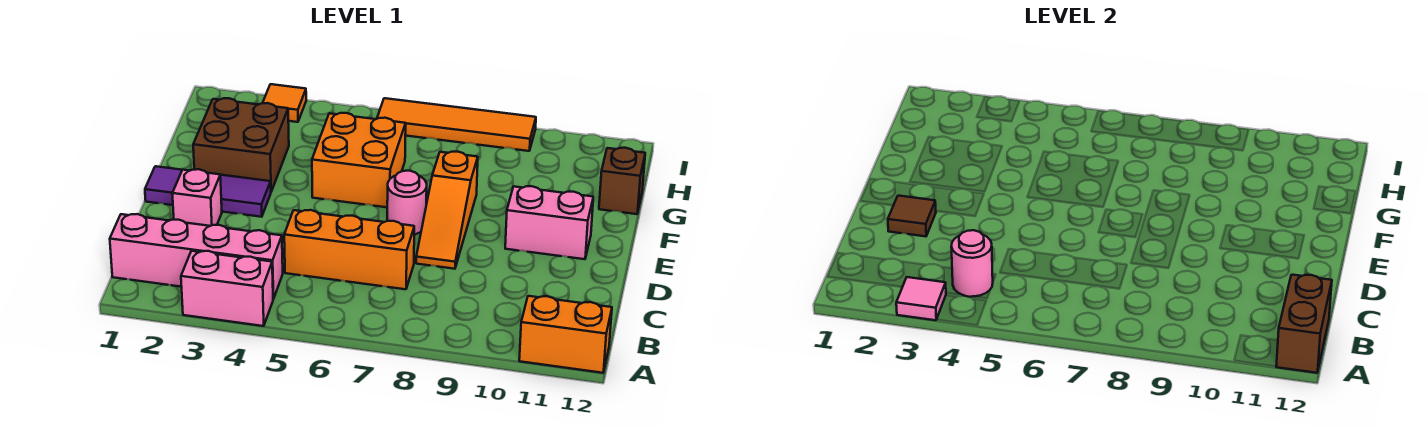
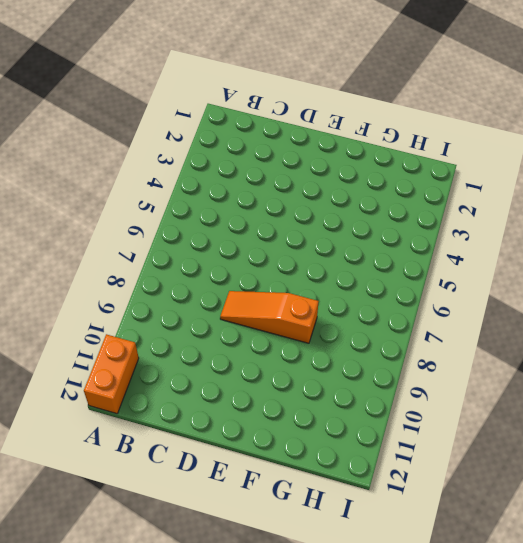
none -> pink brick A3:A4 level 1
none -> pink brick B1:B4 level 1
none -> orange brick C5:C7 level 1

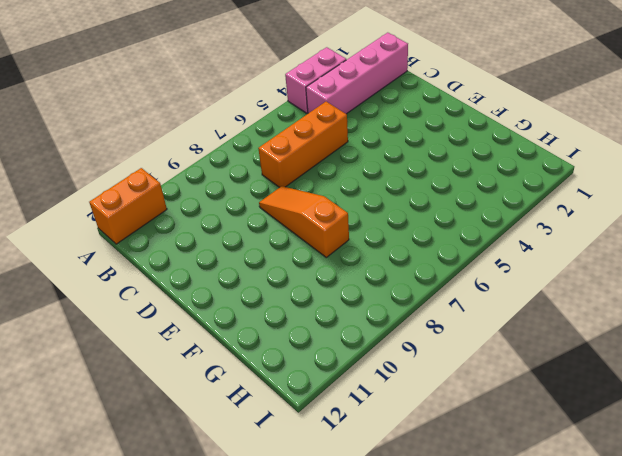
none -> pink brick D2 level 1
none -> purple tile E1:E3 level 1
none -> pink round brick E7 level 1

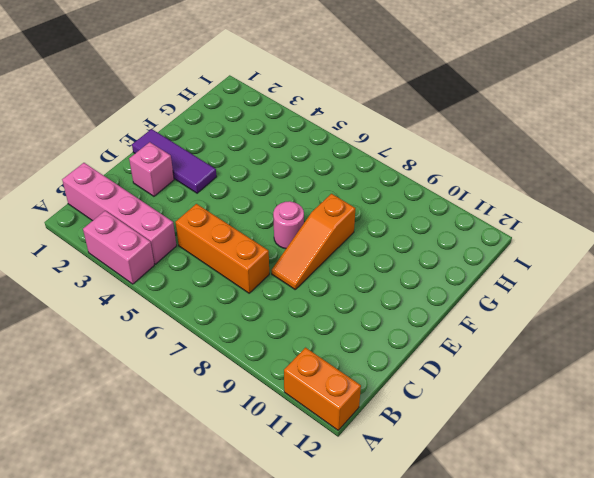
none -> pink brick E10:E11 level 1
none -> brown brick F2:G3 level 1
none -> orange brick F5:G6 level 1

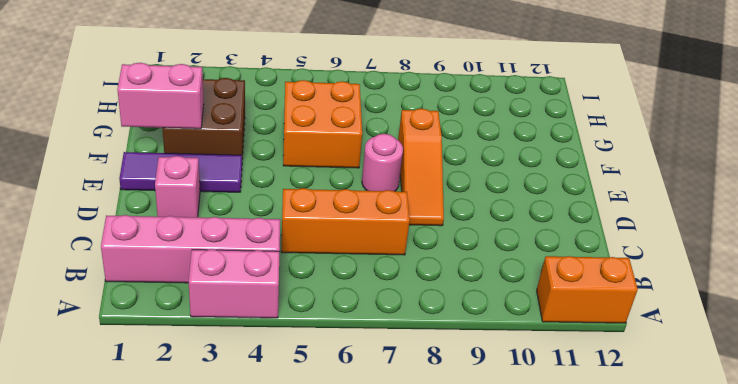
pink brick F1:F2 level 2 -> pink brick E10:E11 level 1
none -> brown brick G12 level 1
none -> orange tile I3 level 1
none -> orange tile I6:I9 level 1

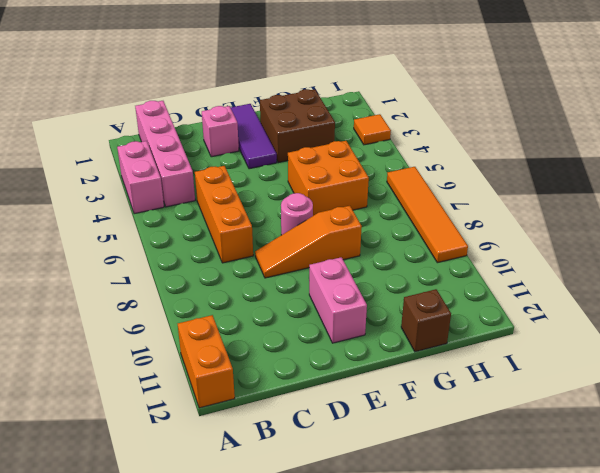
none -> pink tile A3 level 2
none -> brown brick A12:B12 level 2
none -> pink round brick B4 level 2

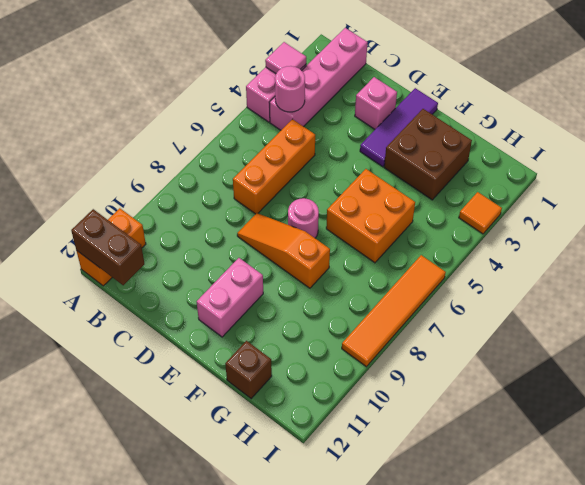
none -> brown tile D2 level 2

